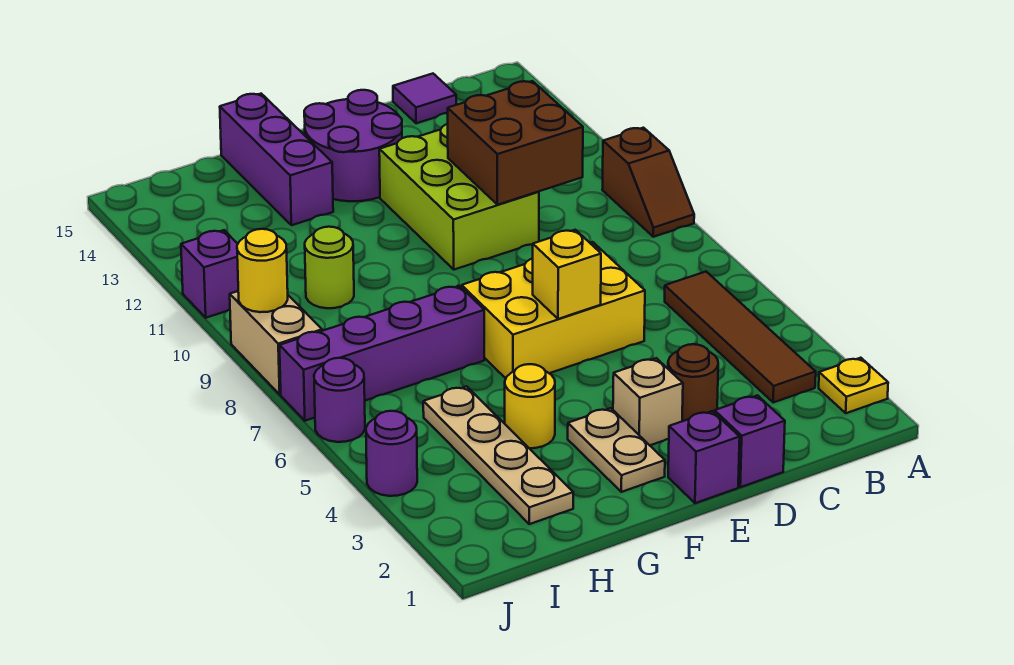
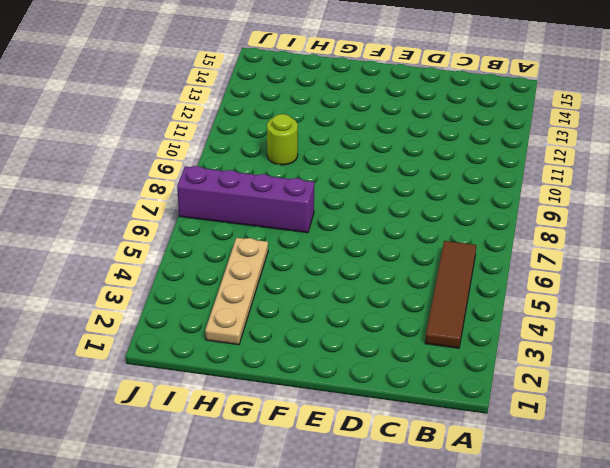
none -> yellow plate A2 level 1
none -> brown slope A9:A10 level 1 top 10
none -> purple tile C15 level 1

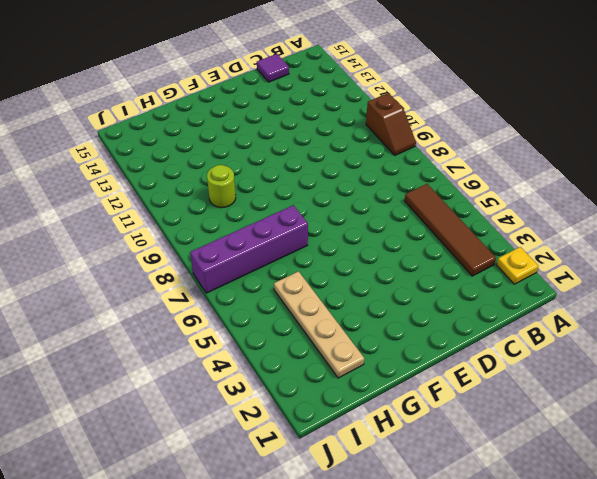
none -> purple brick D1 level 1
none -> brown round brick D3 level 1
none -> yellow brick D6:F7 level 1

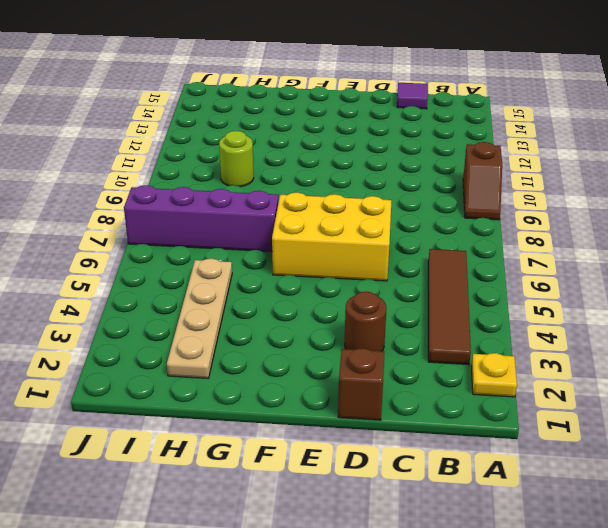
brown brick D1 level 1 -> purple brick D1 level 1
none -> lime brick D10:E12 level 1
none -> purple brick E1 level 1
none -> tan brick E3 level 1

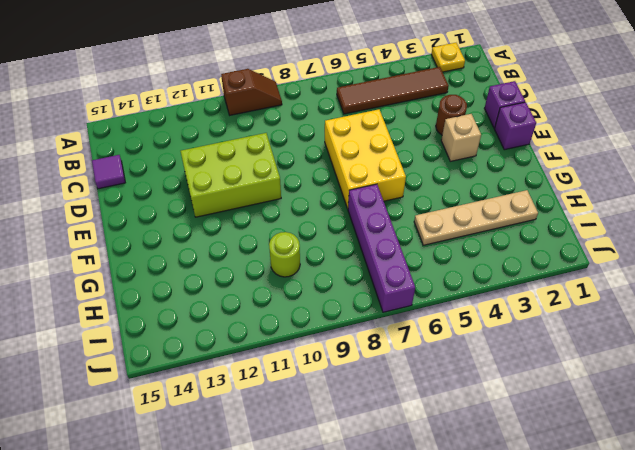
none -> purple round brick E13:F14 level 1
none -> tan plate F2:F3 level 1
none -> yellow round brick G4 level 1

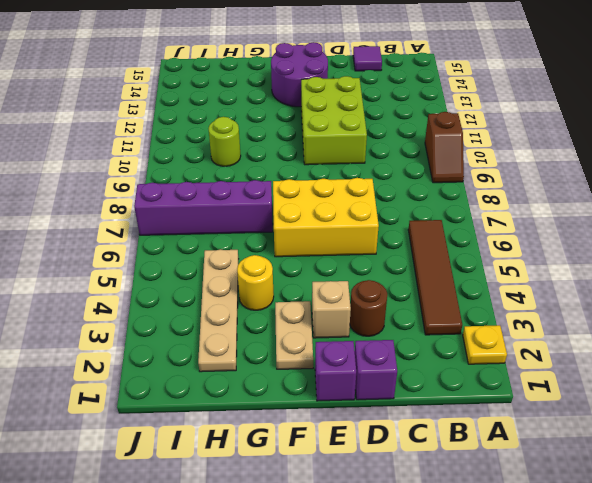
none -> purple brick G13:G15 level 1
none -> purple round brick J4 level 1
none -> purple round brick J6 level 1

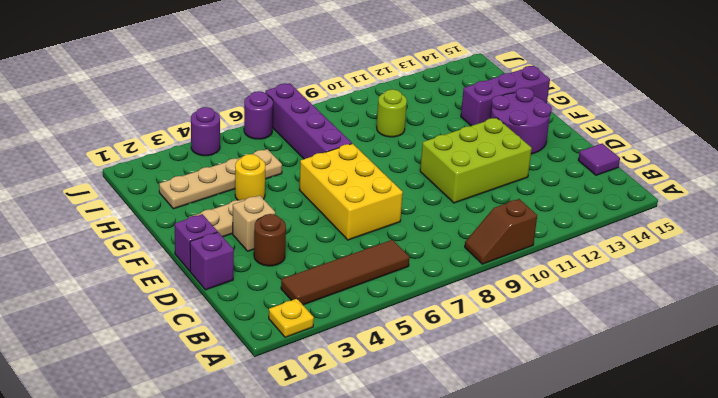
none -> tan brick J8:J9 level 1
none -> purple brick J11 level 1
none -> brown brick C10:D11 level 2

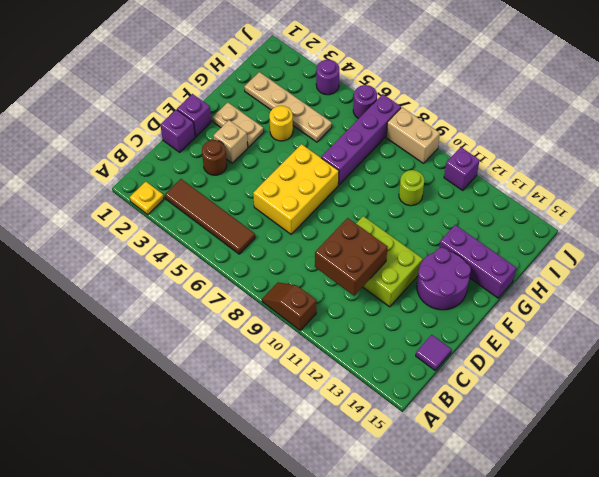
none -> yellow brick E6 level 2
none -> yellow round brick J9 level 2

